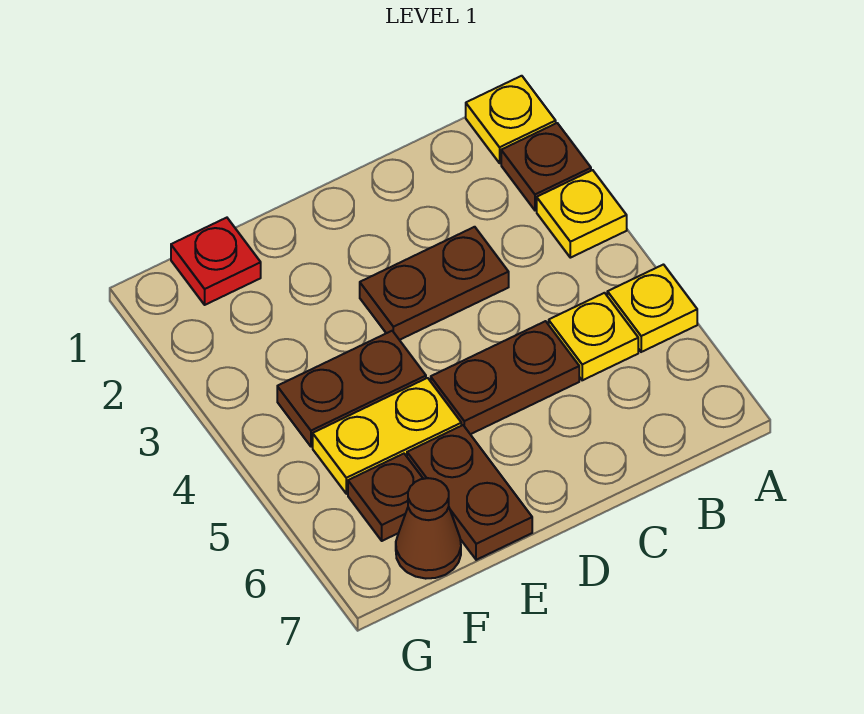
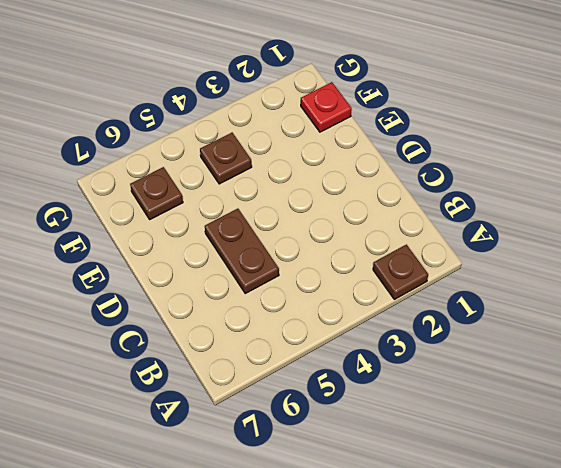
brown plate F4 level 1 -> brown plate E4:F4 level 1
none -> yellow plate A1 level 1
none -> yellow plate A3 level 1
none -> yellow plate A5 level 1

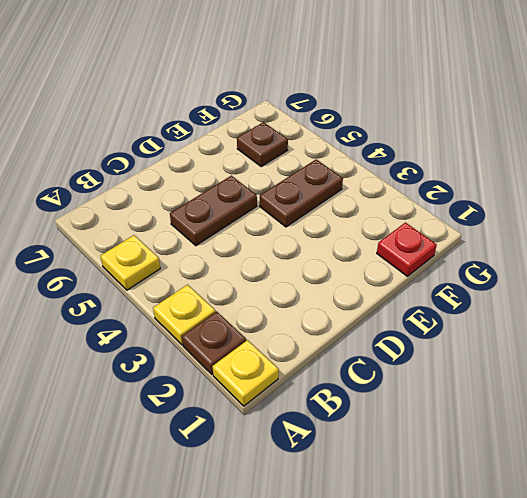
none -> yellow plate B5 level 1
none -> brown plate C3:D3 level 1
none -> yellow plate E5:F5 level 1

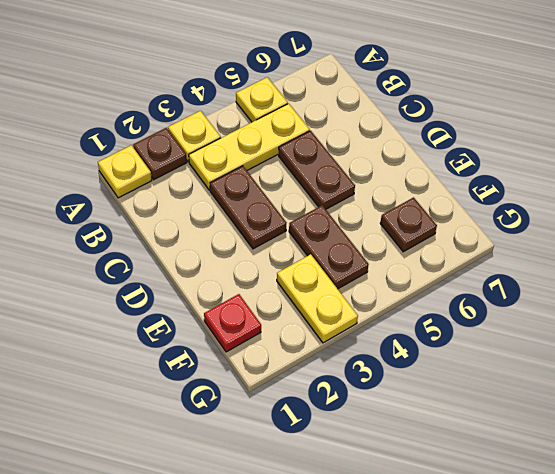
yellow plate B3:B5 level 1 -> yellow plate B5 level 1
yellow plate F3:G3 level 1 -> yellow plate E5:F5 level 1
none -> brown plate E6:E7 level 1
none -> brown cone F7 level 1

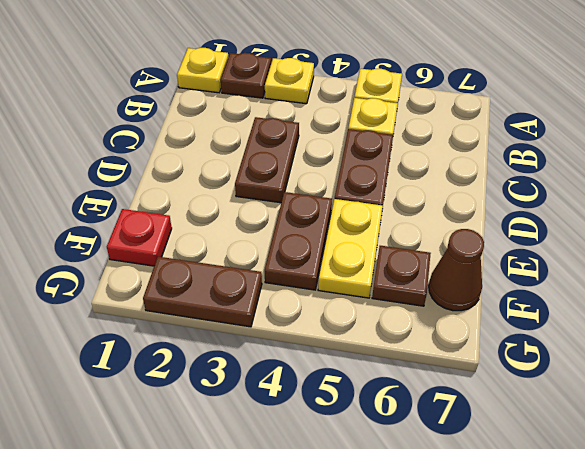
brown plate G2:G3 level 1 -> brown plate E6:E7 level 1

